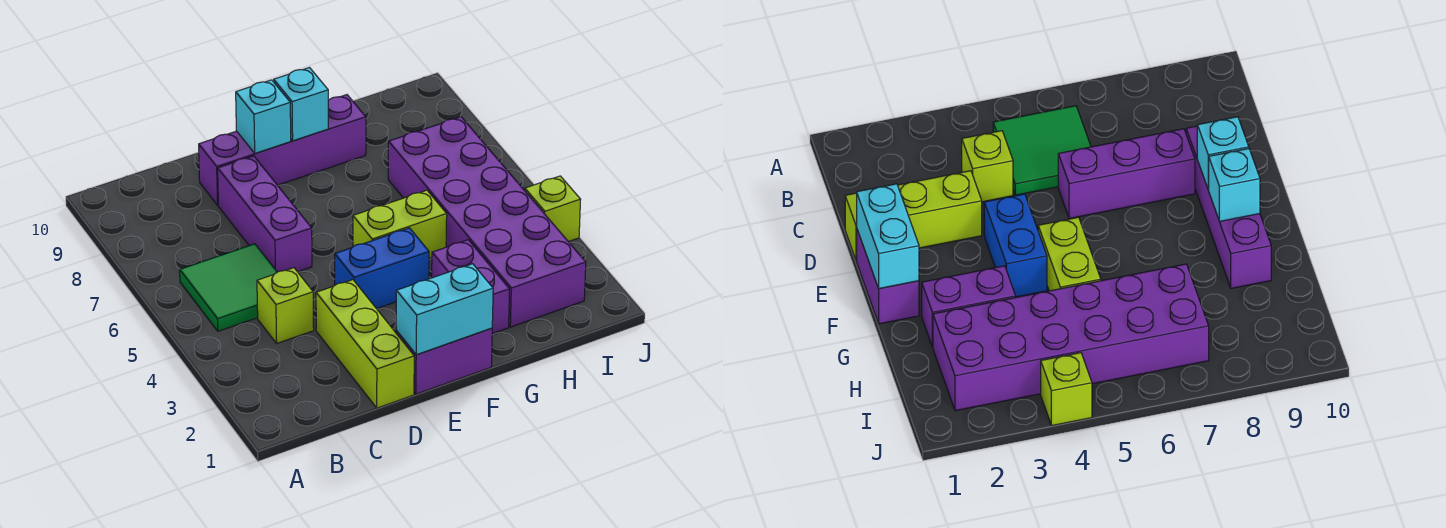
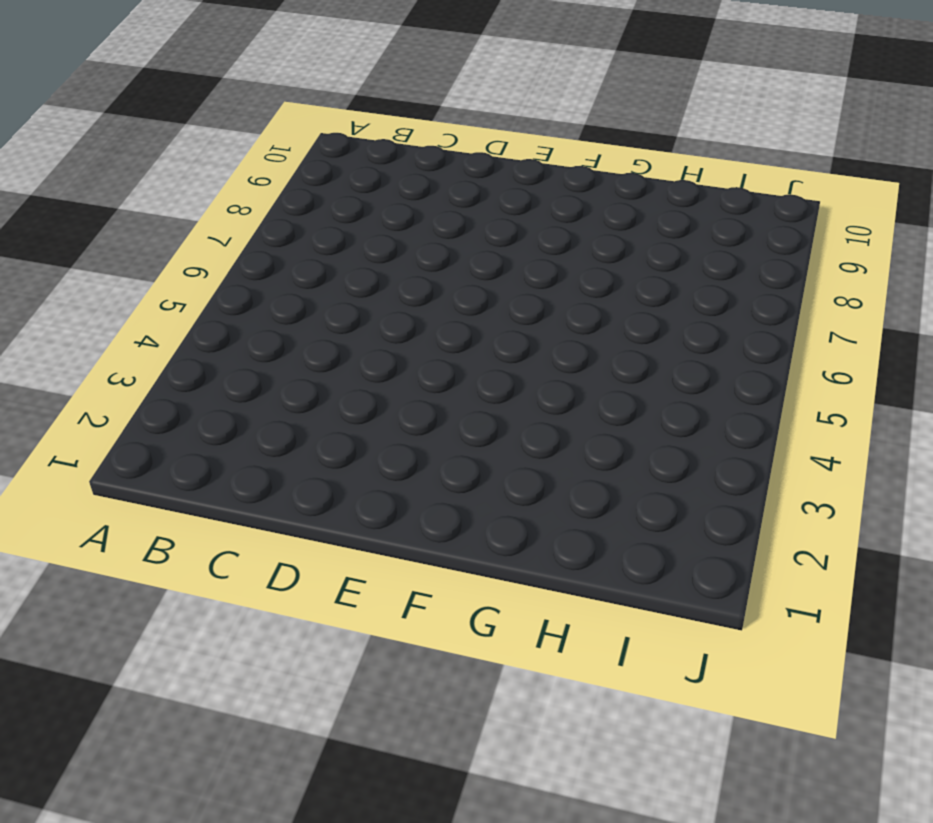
none -> green tile B5:C6 level 1
none -> lime brick C4 level 1
none -> lime brick D1:D3 level 1

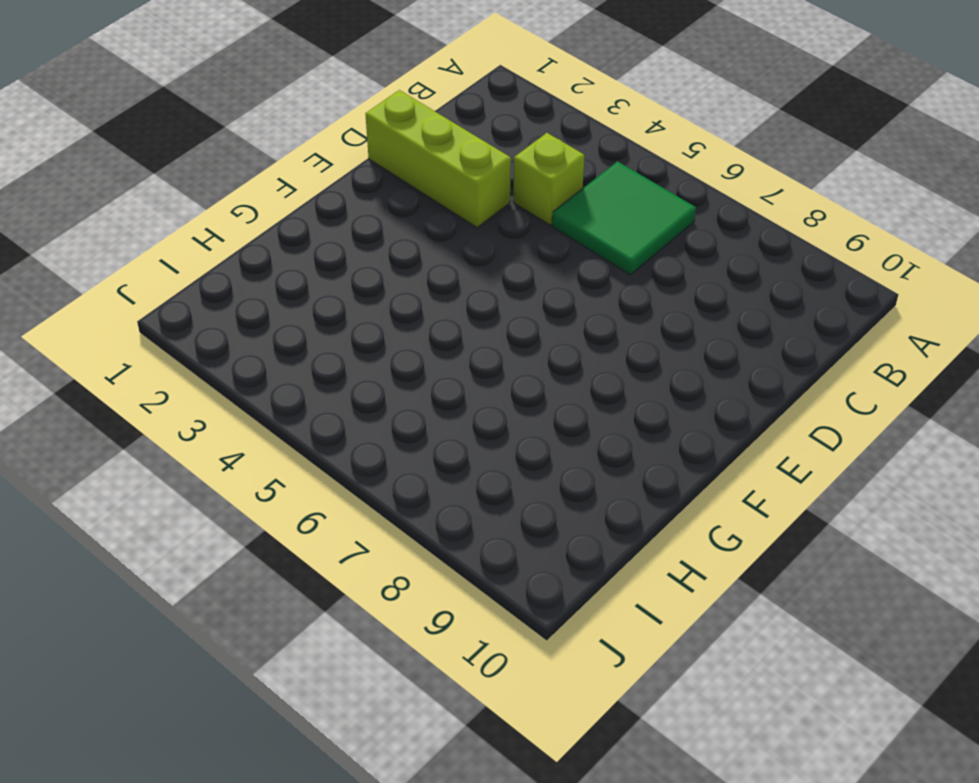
none -> purple brick D6:D8 level 1
none -> purple brick D9:G9 level 1
none -> purple brick E1:F1 level 1

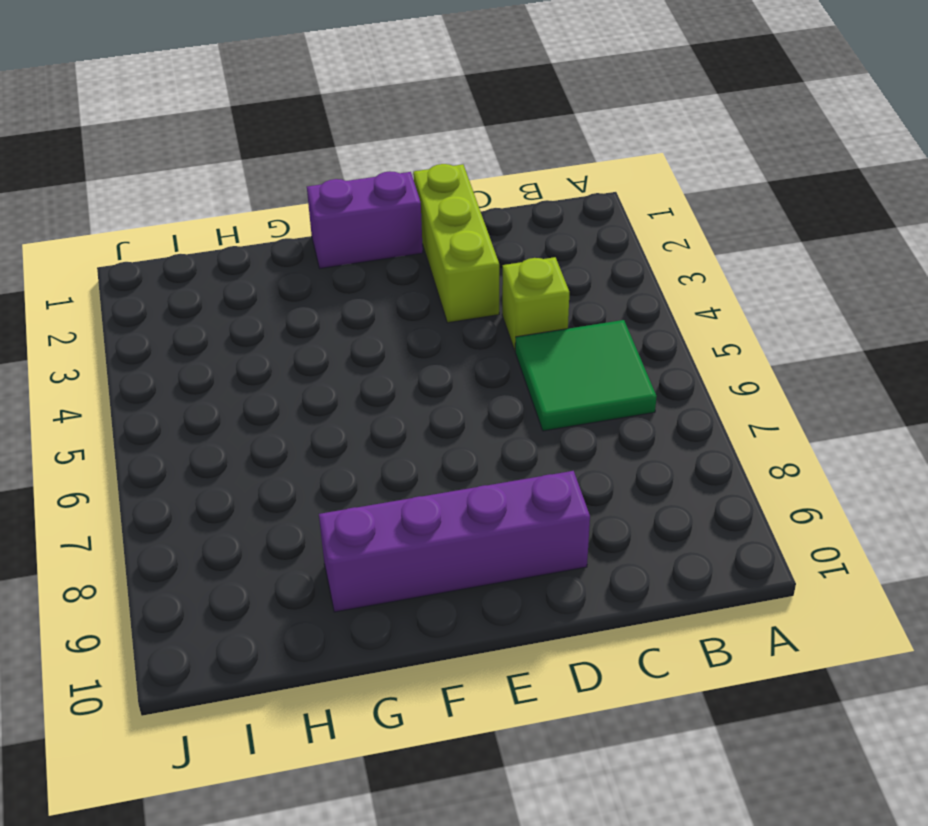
none -> purple brick D6:D8 level 1
none -> blue brick E4:F4 level 1
none -> lime brick F5:G5 level 1

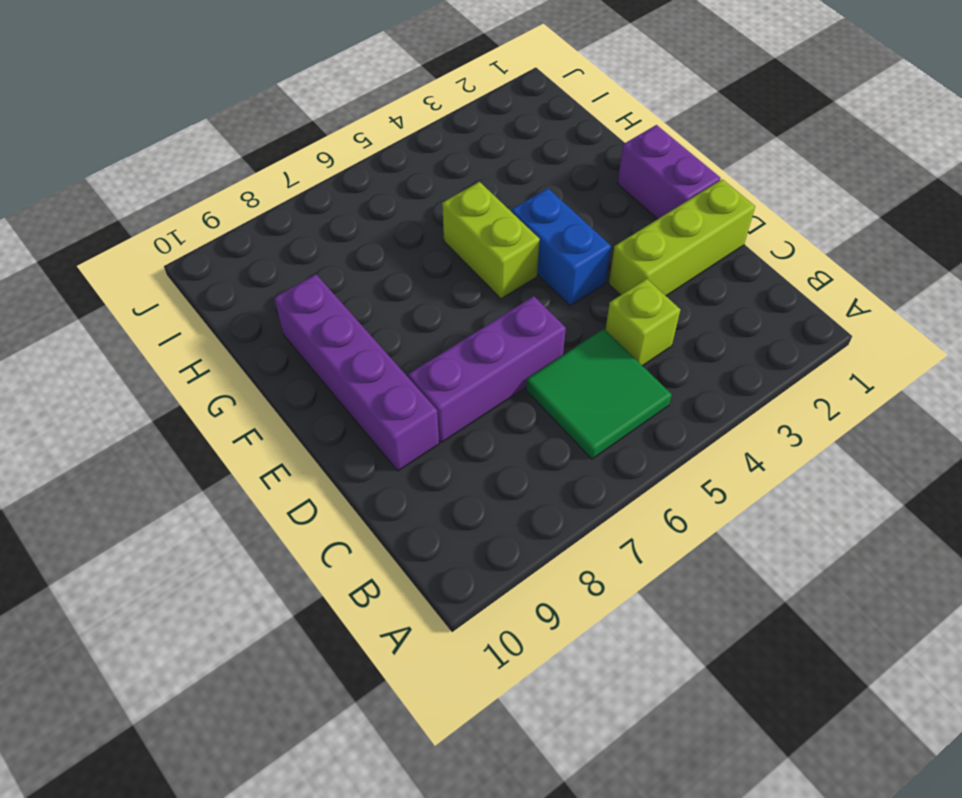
none -> purple brick G2:G3 level 1
none -> purple brick H2:I7 level 1
none -> lime brick J4 level 1

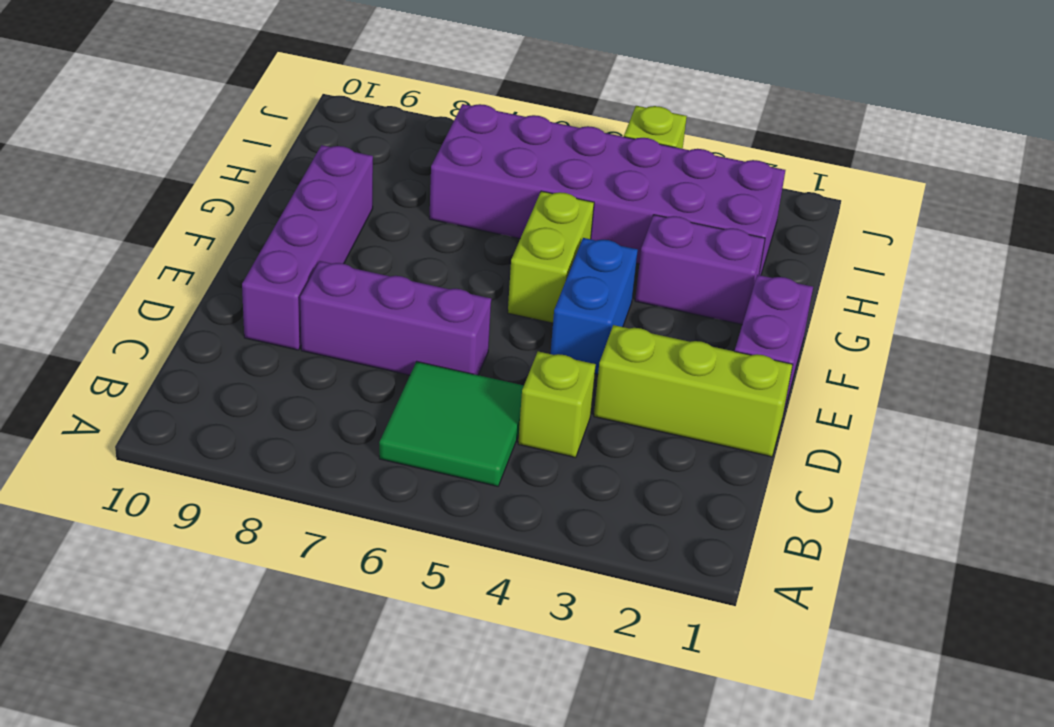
none -> cyan brick E1:F1 level 2
none -> cyan brick E9 level 2
none -> cyan brick F9 level 2

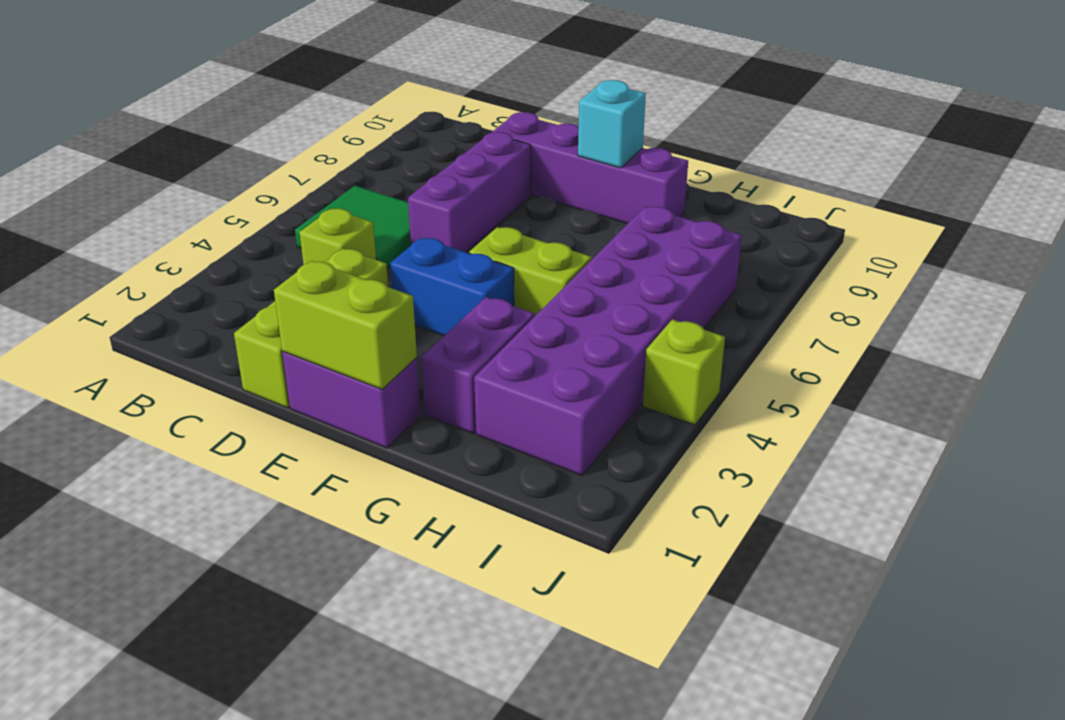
lime brick E1:F1 level 2 -> cyan brick E1:F1 level 2
none -> cyan brick E9 level 2

